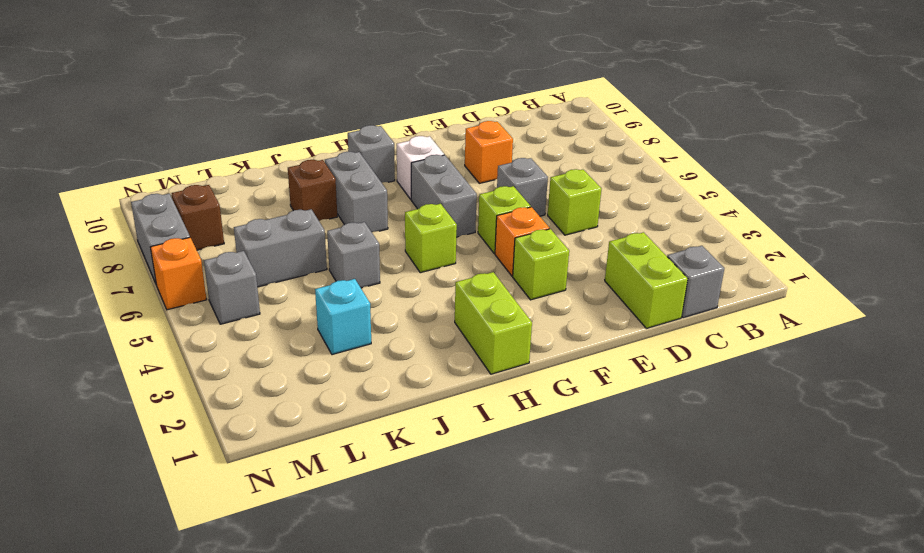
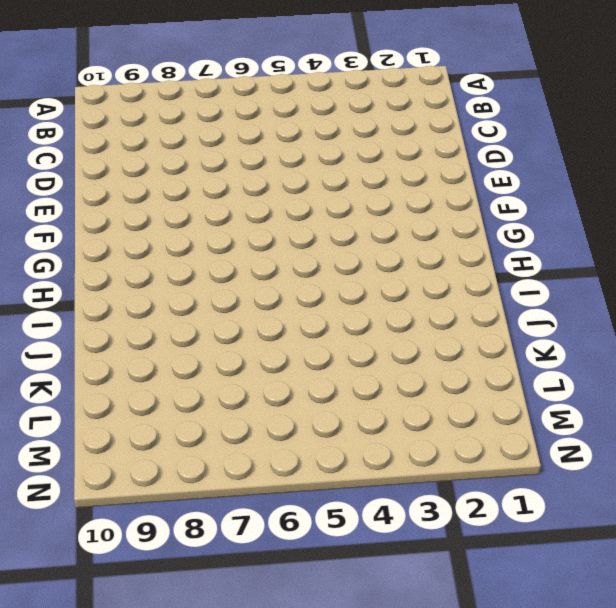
none -> grey brick C1 level 1
none -> lime brick D1:D2 level 1
none -> lime brick D5 level 1

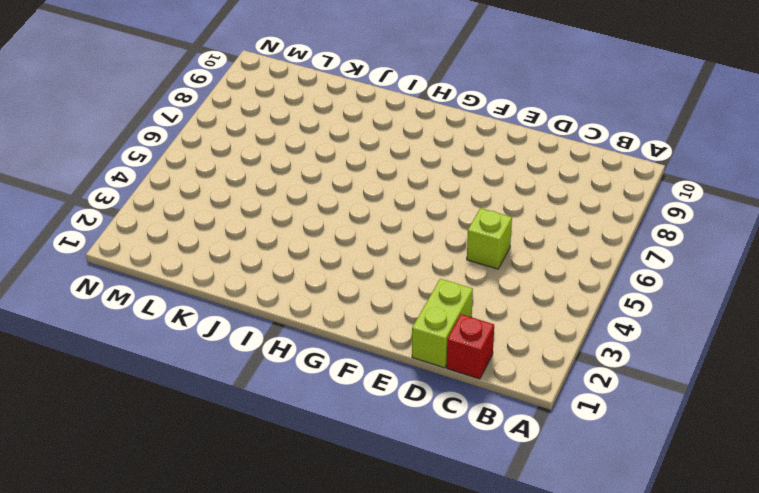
red brick C1 level 1 -> grey brick C1 level 1
none -> grey brick E6 level 1
none -> orange brick E8 level 1
none -> lime brick F3 level 1

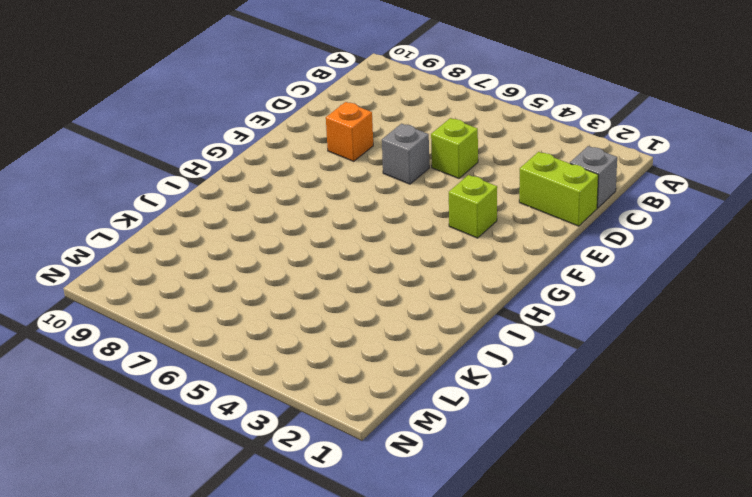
none -> orange brick F4 level 1
none -> lime brick F5 level 1
none -> grey brick G6:G7 level 1

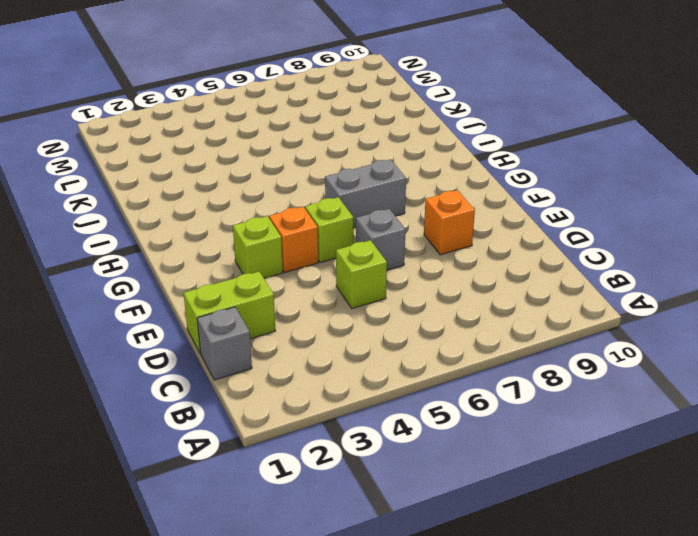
none -> white brick G8 level 1
none -> lime brick H1:H2 level 1
none -> lime brick H5 level 1

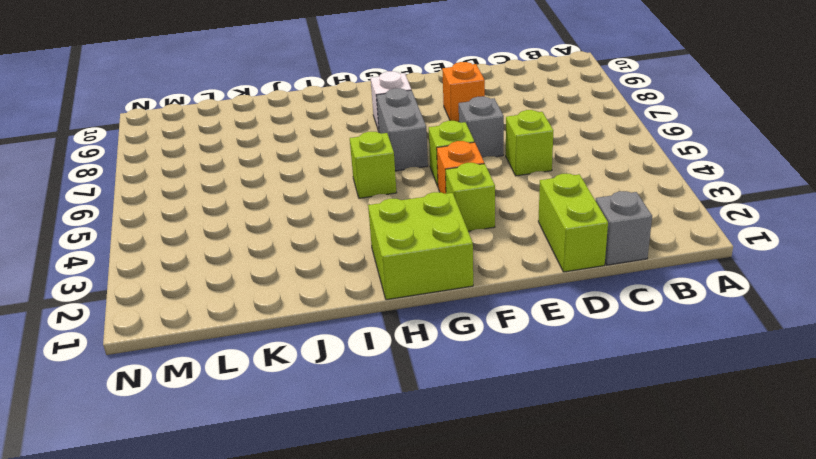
lime brick G1:H2 level 1 -> lime brick H1:H2 level 1
none -> grey brick H9 level 1
none -> grey brick I7:I8 level 1
none -> grey brick J5 level 1

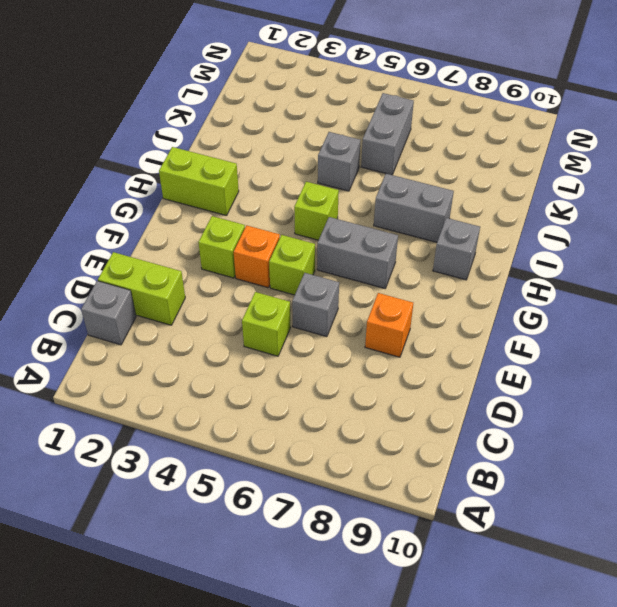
none -> white brick G8 level 1
none -> brown brick J8 level 1
none -> cyan brick K3 level 1

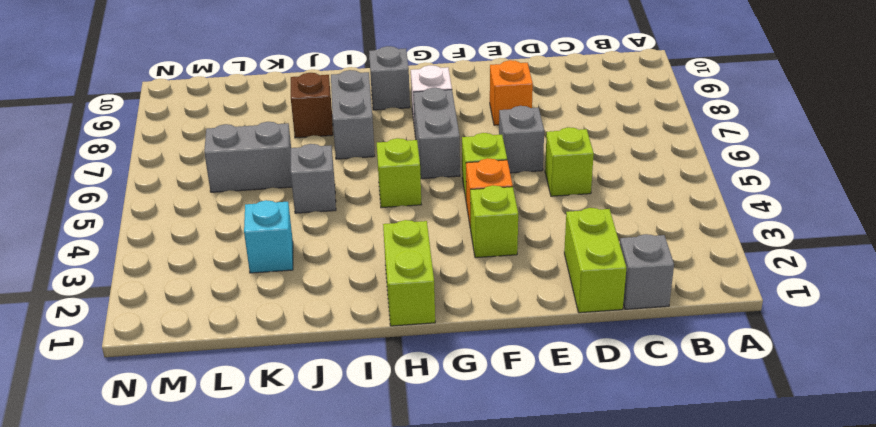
none -> grey brick M5 level 1
none -> brown brick M8 level 1
none -> orange brick N6 level 1

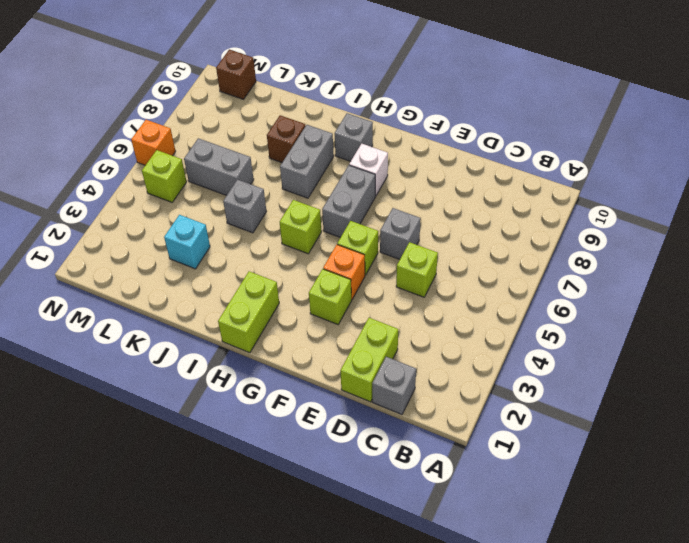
lime brick M5 level 1 -> grey brick M5 level 1
brown brick M10 level 1 -> brown brick M8 level 1
none -> orange brick E8 level 1
none -> grey brick N7:N8 level 1

